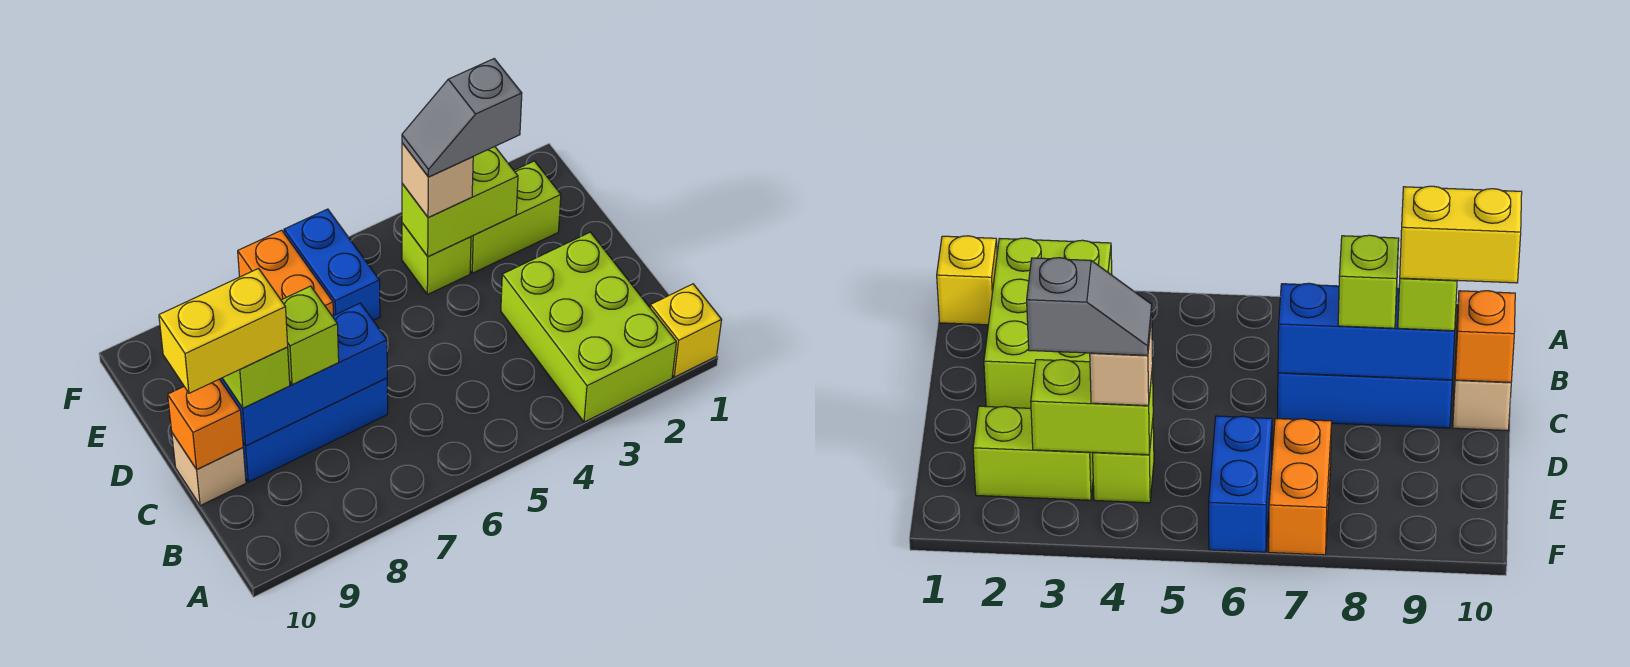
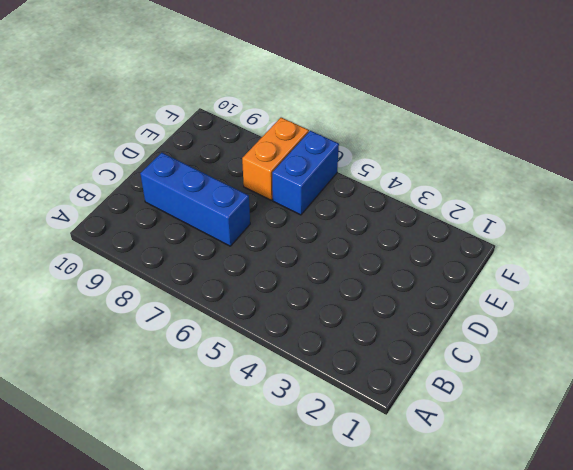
none -> yellow brick A1 level 1
none -> lime brick A2:C3 level 1
none -> tan brick C10 level 1

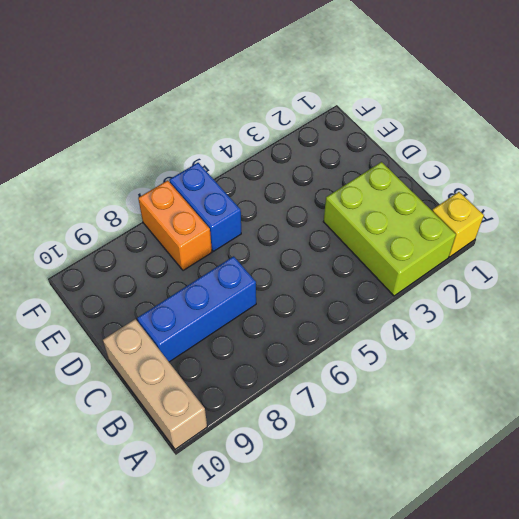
tan brick A10:C10 level 1 -> tan brick C10 level 1
none -> lime brick E2:E3 level 1
none -> lime brick E4 level 1
none -> blue brick C7:C9 level 2

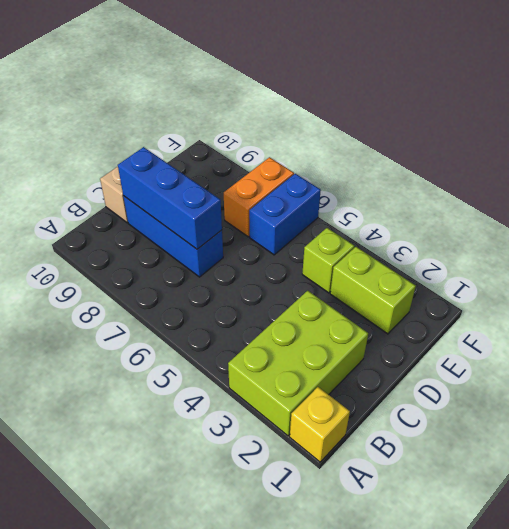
none -> orange brick C10 level 2
none -> lime brick E3:E4 level 2
none -> lime brick C8 level 3

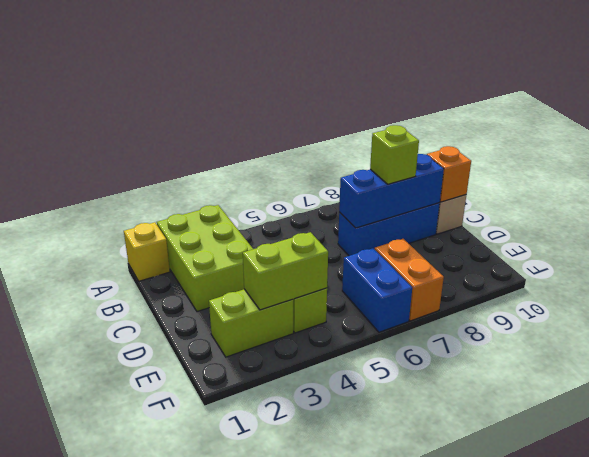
none -> lime brick C9 level 3
none -> tan brick E4 level 3
none -> yellow brick C9:C10 level 4

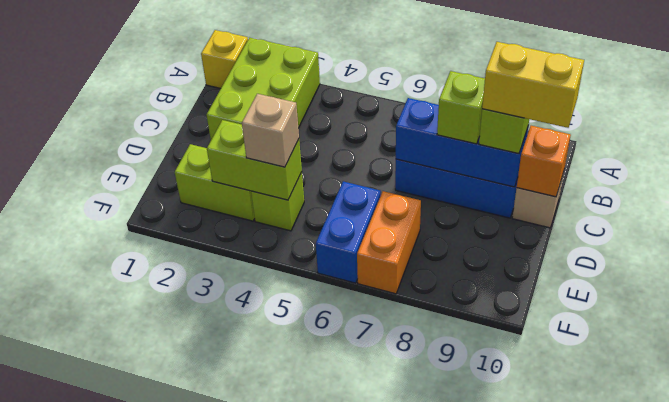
none -> grey slope E3:E4 level 4 top 3

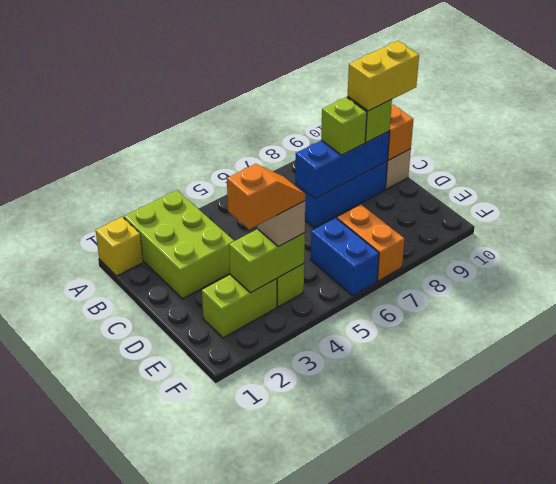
orange slope E3:E4 level 4 top 3 -> grey slope E3:E4 level 4 top 3

